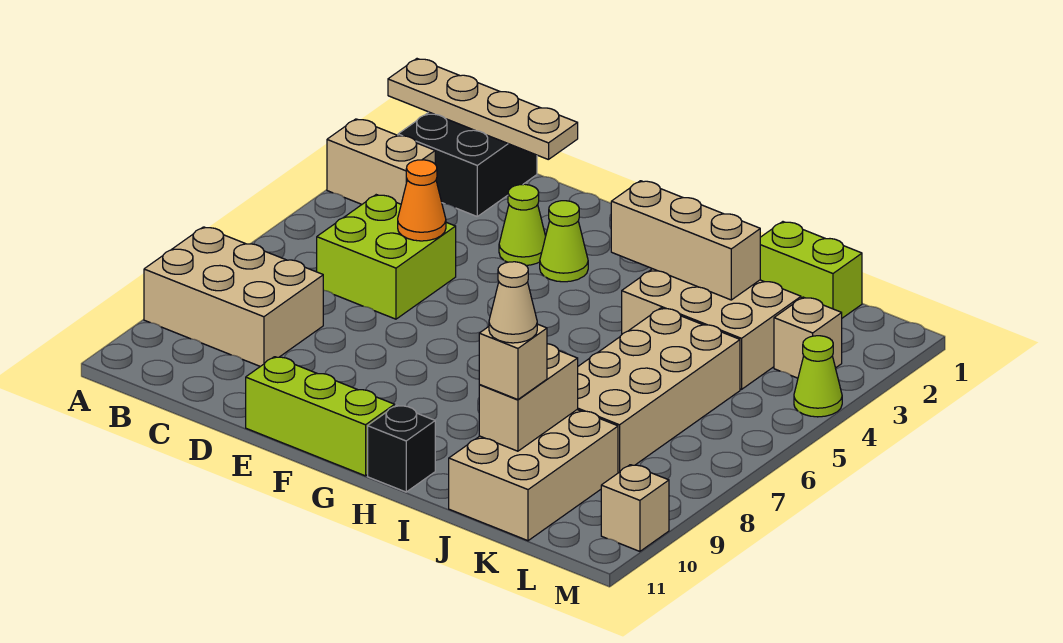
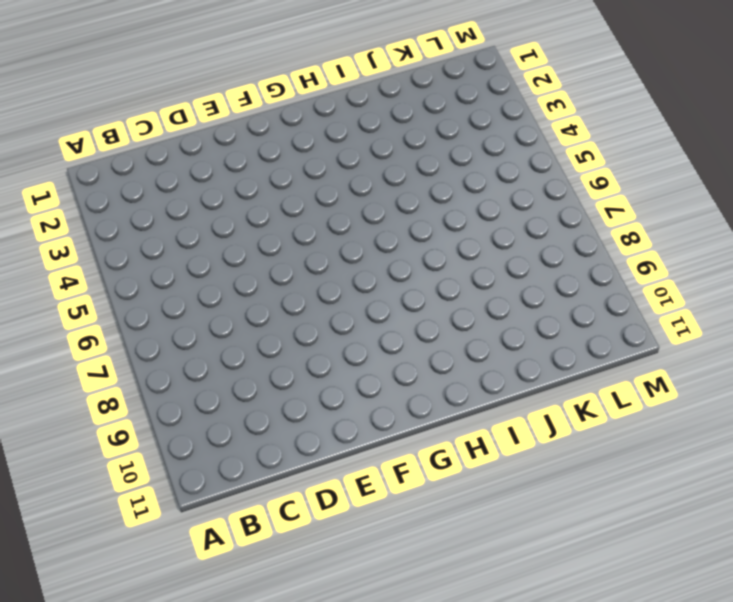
none -> tan brick A3:B3 level 1
none -> tan brick A8:C9 level 1
none -> black brick B1:C2 level 1

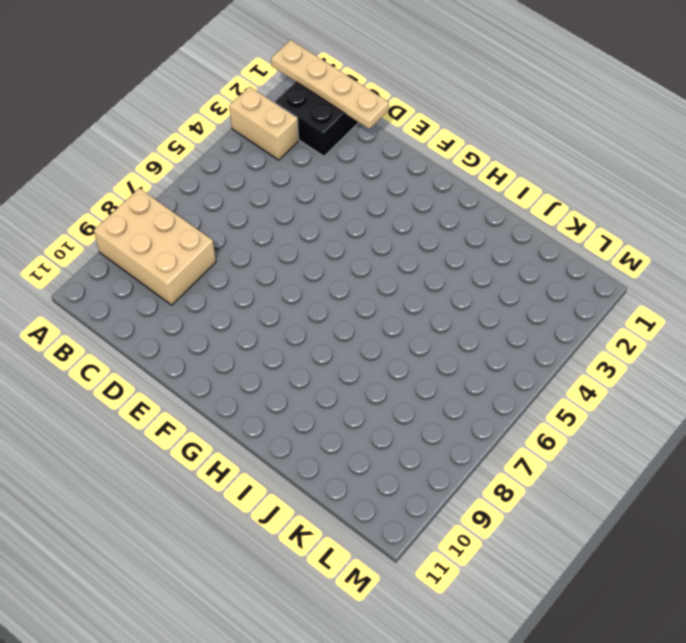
none -> lime brick C5:D6 level 1
none -> lime cone E3 level 1
none -> lime brick E11:G11 level 1

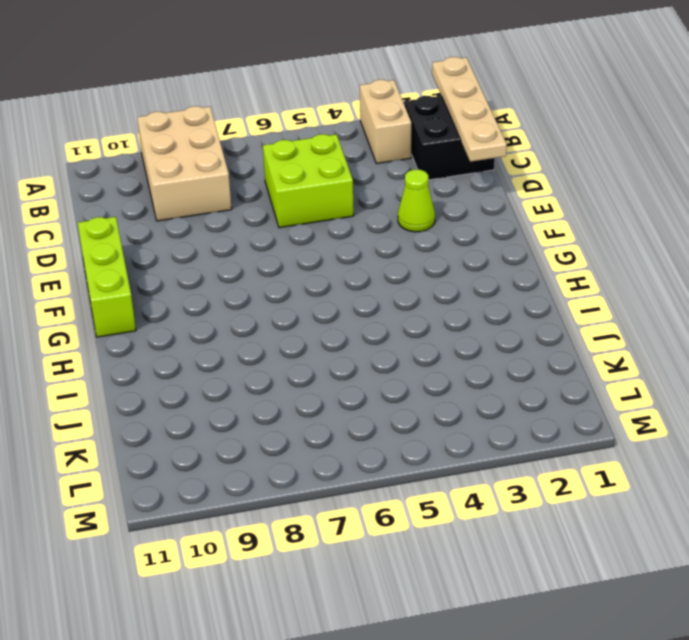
none -> lime cone F3 level 1
none -> black brick H11 level 1
none -> tan brick I3:K4 level 1

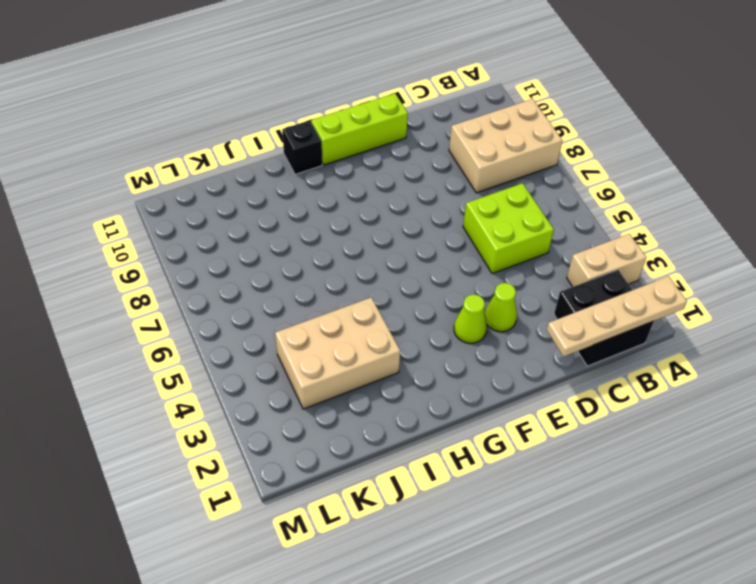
none -> lime brick J1:K1 level 1
none -> tan brick J5:K8 level 1
none -> tan brick J9:K11 level 1

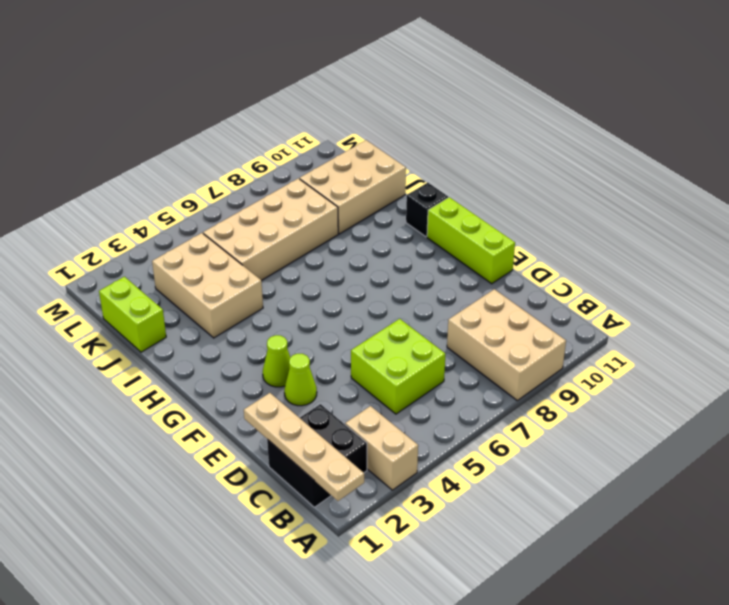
none -> tan brick L3 level 1
none -> lime cone M4 level 1
none -> tan brick M10 level 1

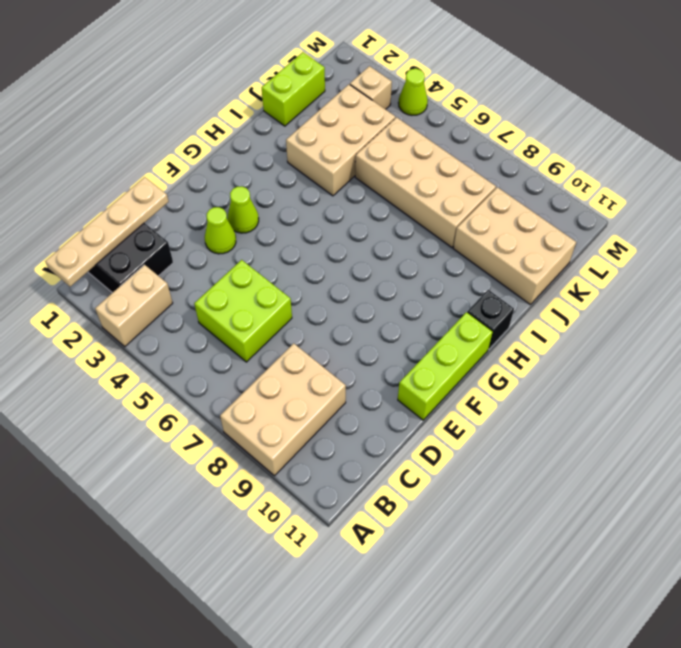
none -> tan brick M10 level 1
none -> orange cone D5 level 2
none -> tan brick H3:J3 level 2

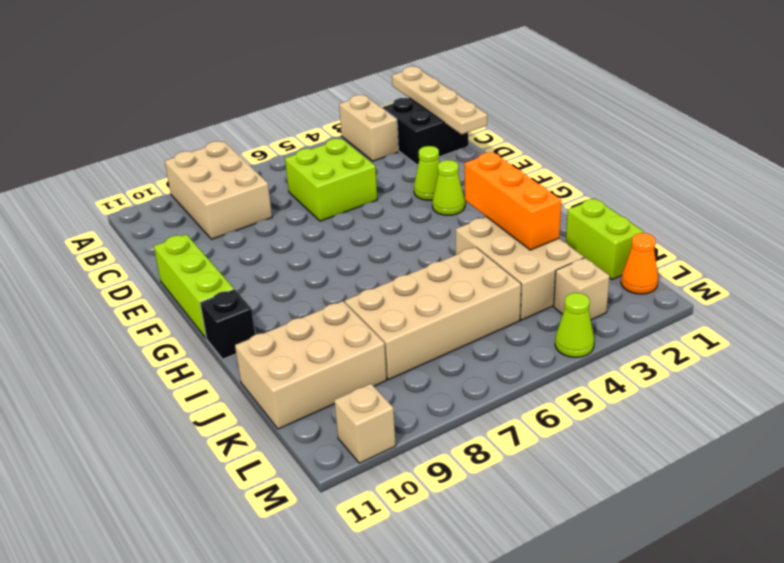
orange brick H3:J3 level 2 -> tan brick H3:J3 level 2
orange cone L1 level 1 -> orange cone D5 level 2
none -> tan brick J9:J10 level 2
none -> tan brick J10 level 3
none -> tan cone J10 level 4

